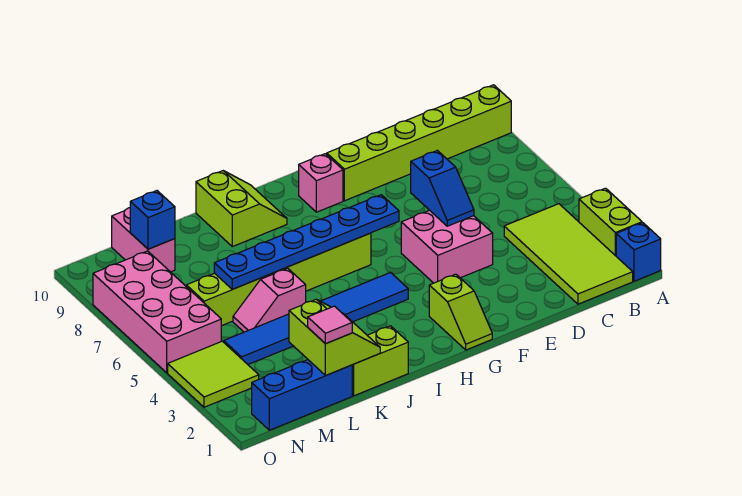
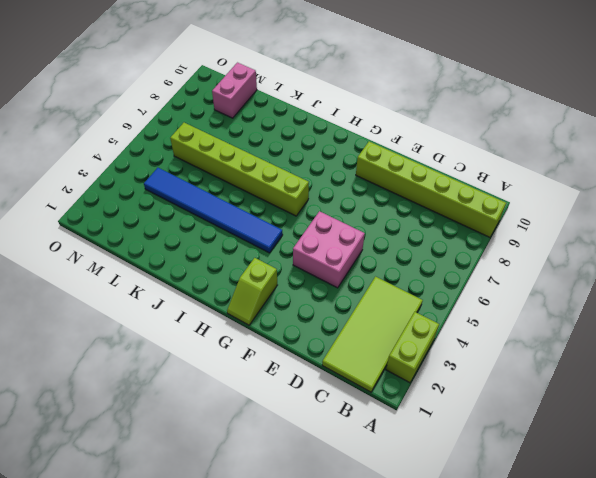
none -> blue brick A1 level 1
none -> pink brick G9 level 1
none -> lime slope I9:J10 level 1 top J

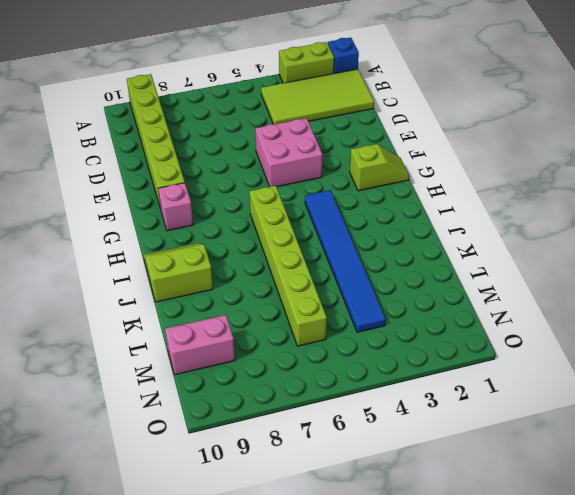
none -> lime brick J1:K1 level 1
none -> pink slope K5:L5 level 1 top K
none -> blue brick L1:N1 level 1

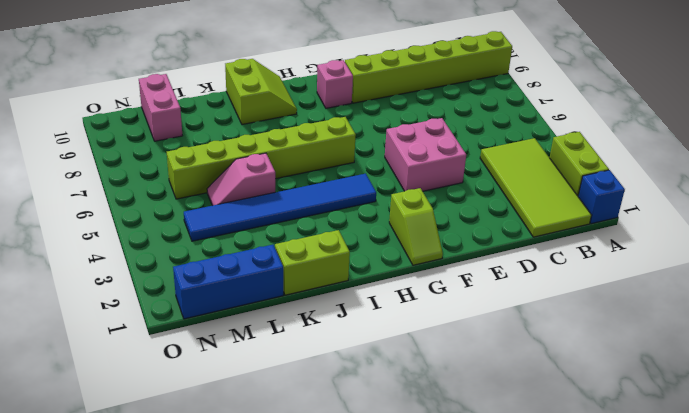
none -> lime tile N3:O4 level 1
none -> pink brick N5:O8 level 1
none -> blue slope E5:E6 level 2 top 6

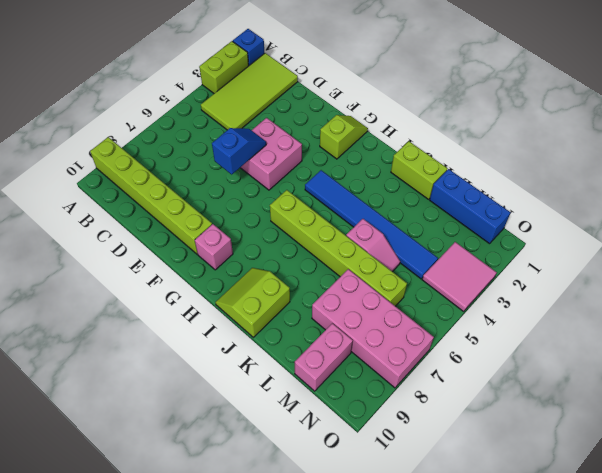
pink brick L7:O8 level 1 -> pink brick N5:O8 level 1
pink tile N3:O4 level 1 -> lime tile N3:O4 level 1
none -> blue plate G6:L6 level 2
none -> lime slope K1:L2 level 2 top L
none -> blue brick M9 level 2

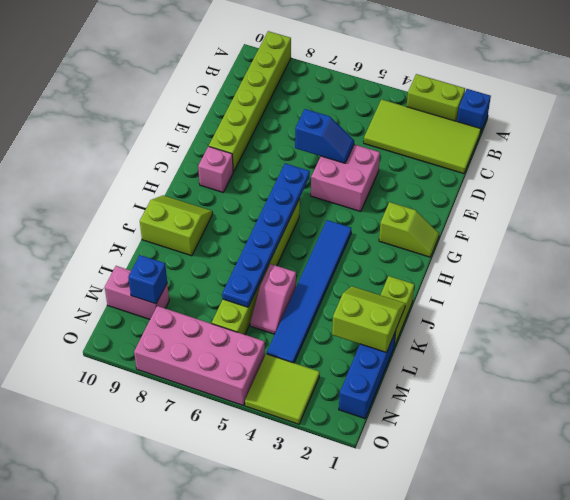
none -> pink tile L1 level 3

